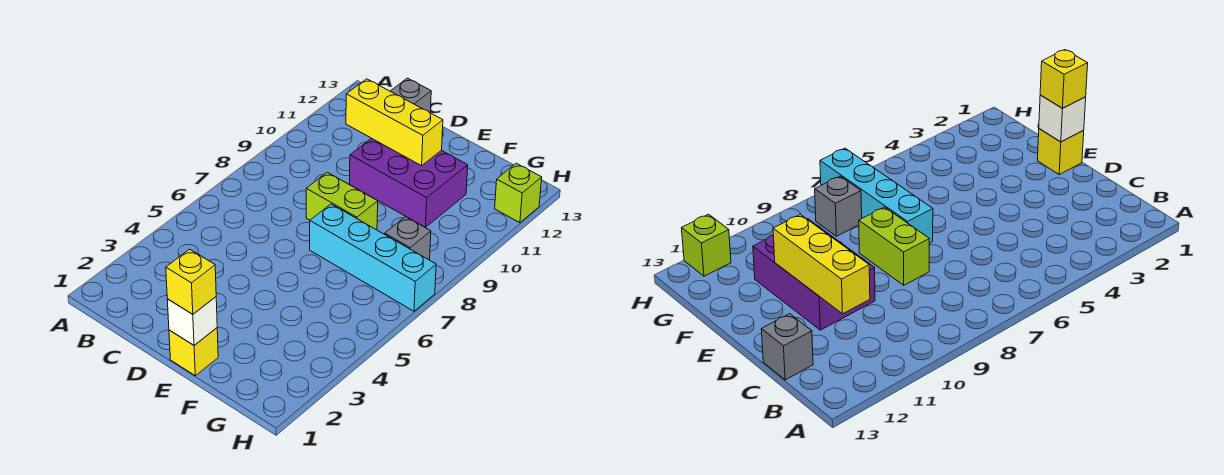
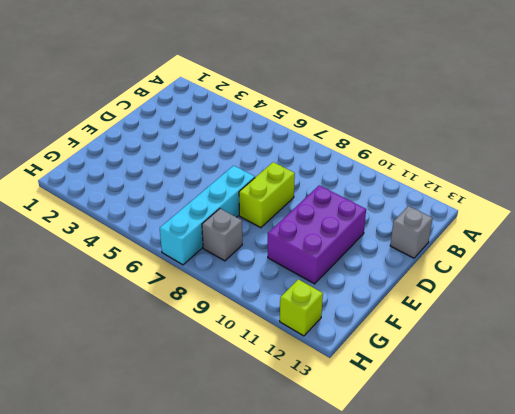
none -> yellow brick E1 level 1
none -> yellow brick C11:E11 level 2

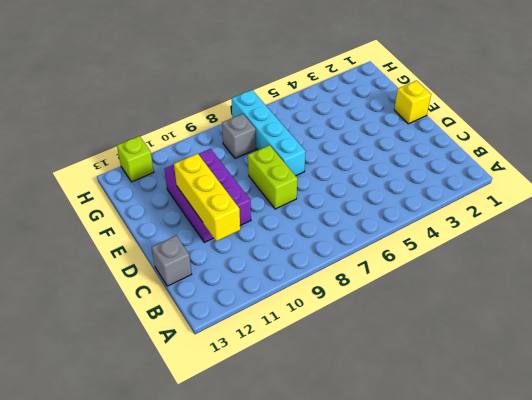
none -> white brick E1 level 2
none -> yellow brick E1 level 3

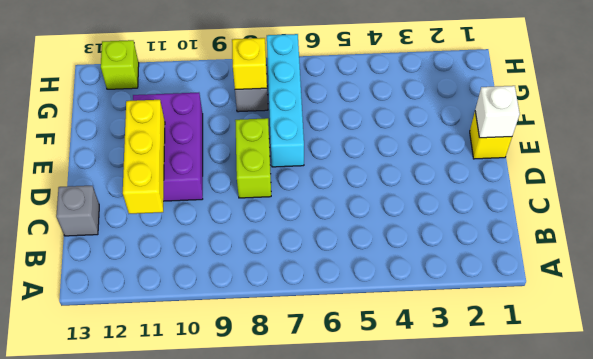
yellow brick G8 level 2 -> yellow brick E1 level 3

